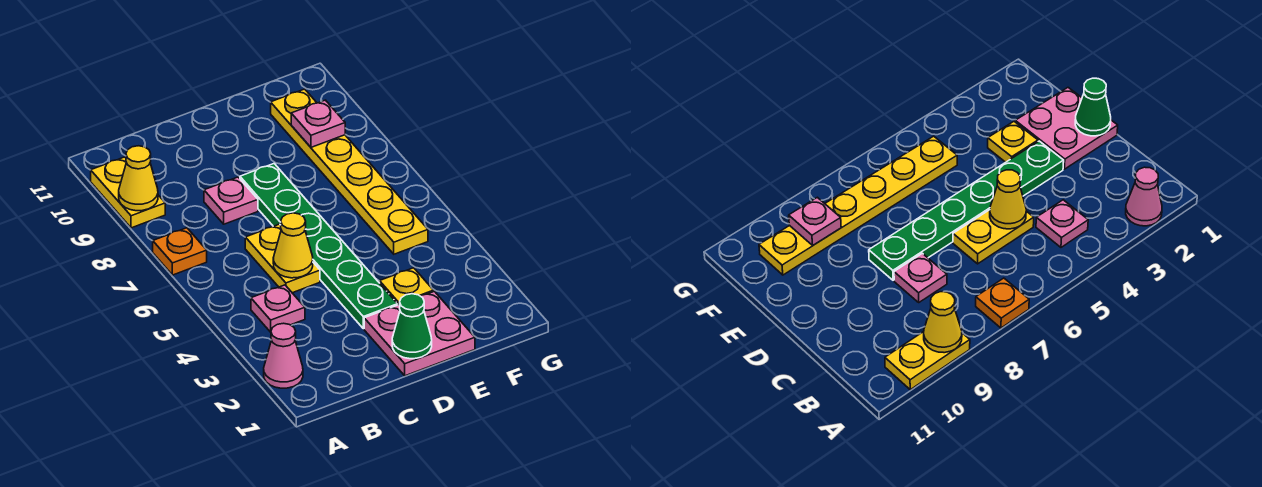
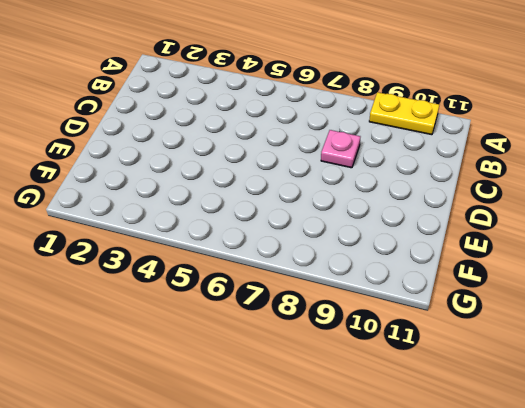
none -> pink cone A2 level 1
none -> orange plate A7 level 1
none -> pink plate B4 level 1

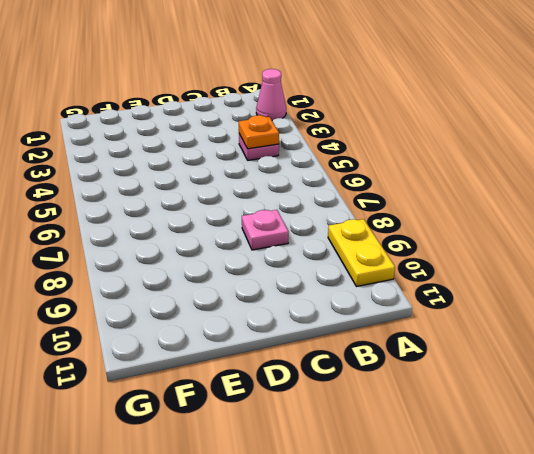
orange plate B4 level 2 -> orange plate A7 level 1
none -> yellow plate C5:C6 level 1
none -> pink plate D1:E2 level 1
none -> green plate D3:D8 level 1

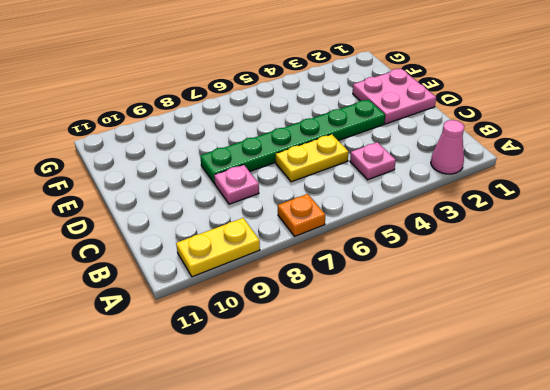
none -> yellow plate E3 level 1
none -> yellow plate F5:F10 level 1
none -> yellow cone A9 level 2

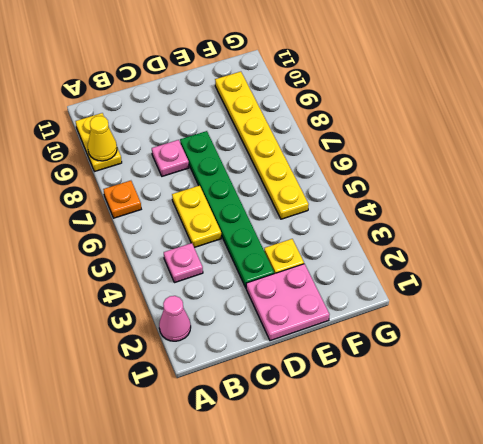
none -> yellow cone C5 level 2
none -> green cone D1 level 2
none -> pink plate F9 level 2

